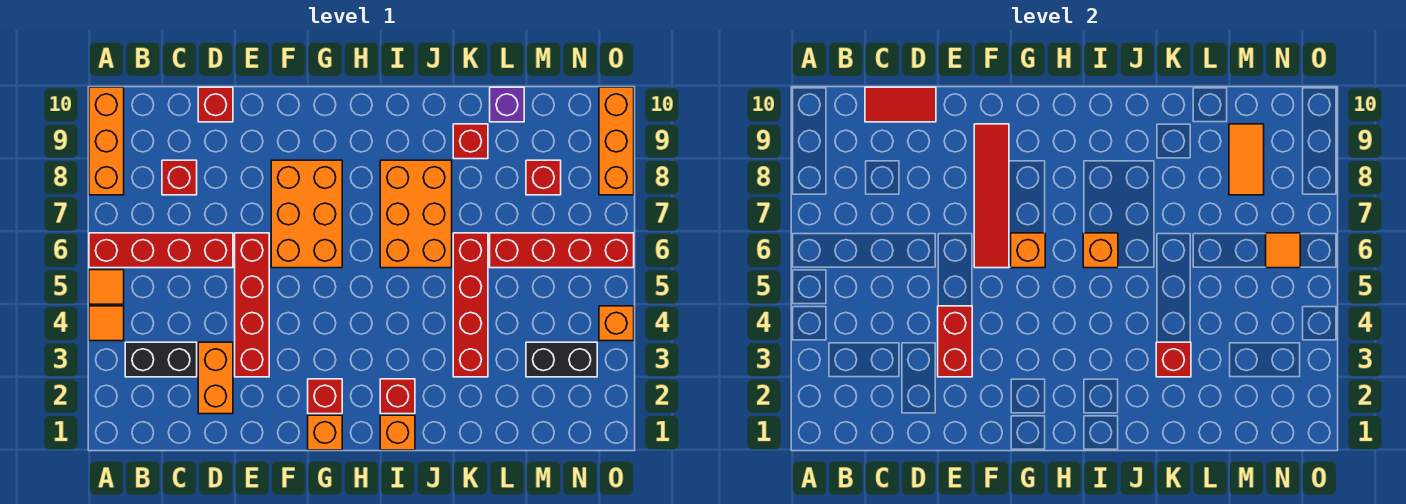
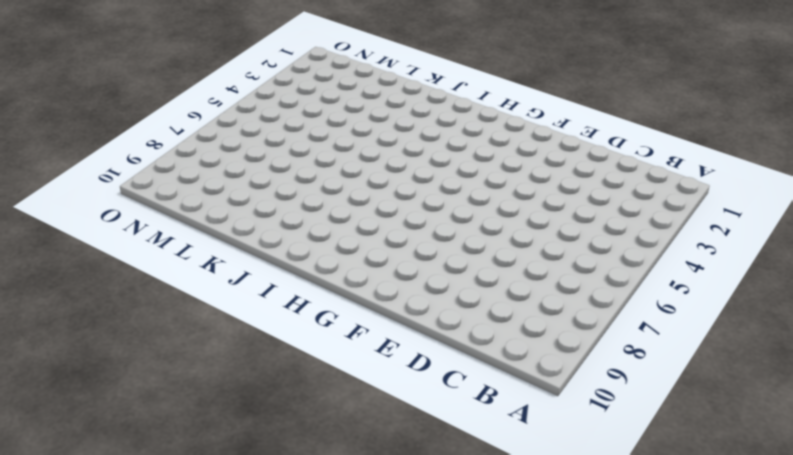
none -> orange tile A4 level 1
none -> orange tile A5 level 1
none -> red brick A6:D6 level 1
none -> orange brick A8:A10 level 1

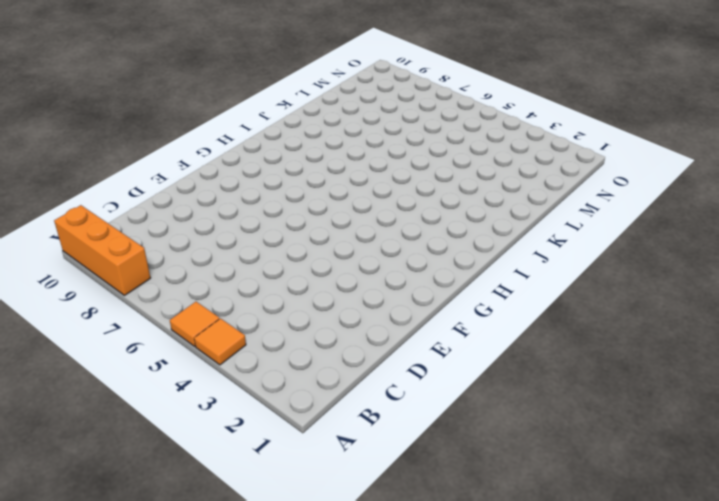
none -> red brick A6:D6 level 1
none -> black brick B3:C3 level 1
none -> red brick C8 level 1
none -> orange brick D2:D3 level 1

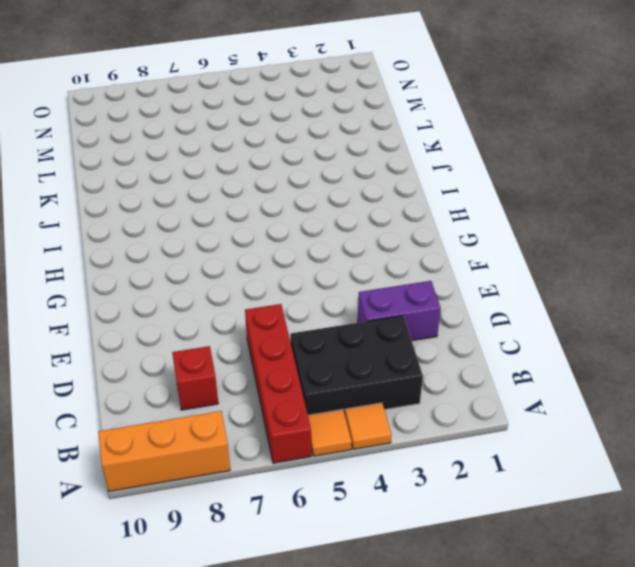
black brick B3:C5 level 1 -> black brick B3:C3 level 1
purple brick D2:D3 level 1 -> orange brick D2:D3 level 1
none -> red brick D10 level 1
none -> red brick E3:E6 level 1
none -> orange brick F6:G8 level 1
none -> orange brick G1 level 1

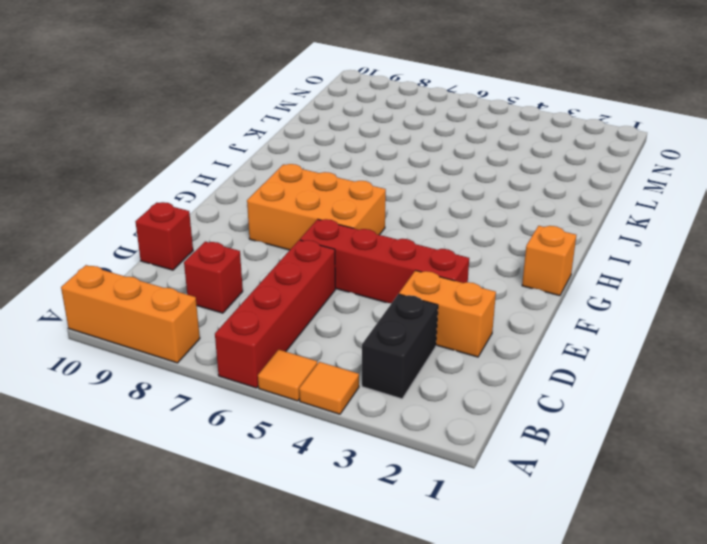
none -> red brick G2 level 1
none -> orange brick I1 level 1
none -> red brick I2 level 1
none -> orange brick I6:J8 level 1

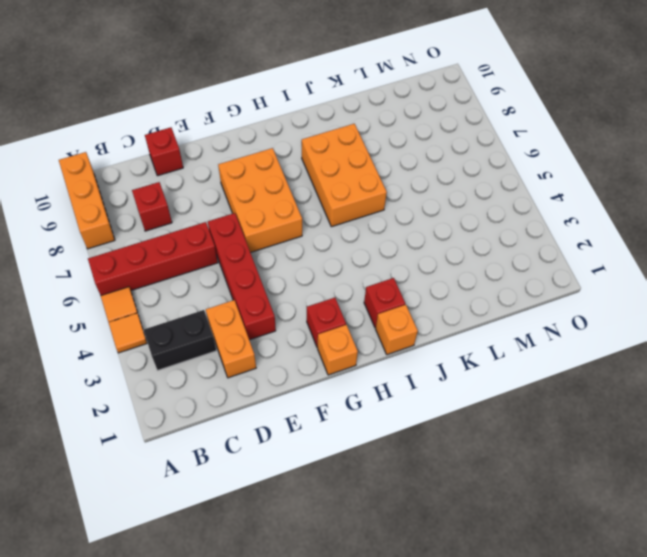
none -> red brick K3:K6 level 1
none -> red brick K9 level 1
none -> red brick L6:O6 level 1
none -> purple brick L10 level 1

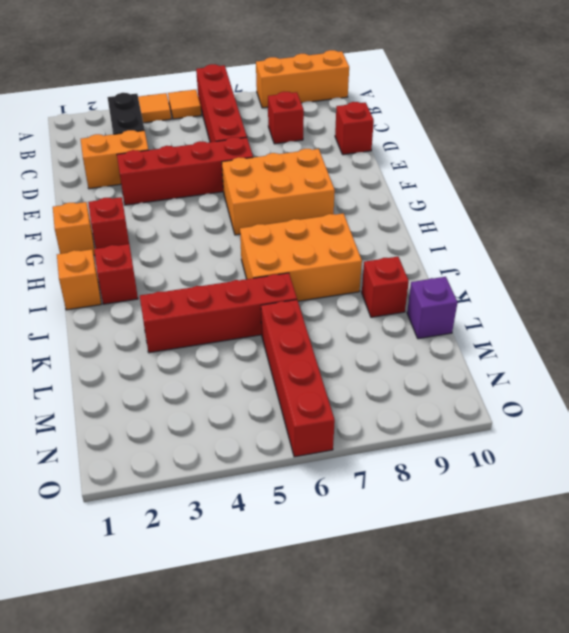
none -> black brick M3:N3 level 1
none -> red brick M8 level 1
none -> orange brick O4 level 1
none -> orange brick O8:O10 level 1

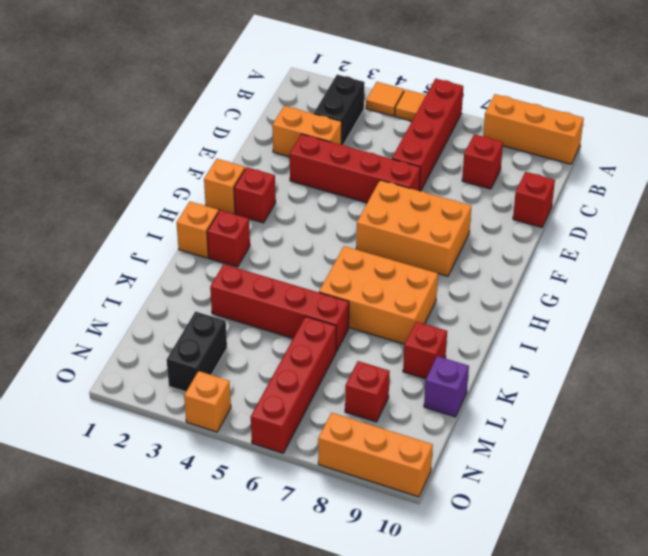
none -> red tile C10:D10 level 2
none -> red brick E3:E4 level 2
none -> red tile F6:F9 level 2
none -> orange brick G6 level 2

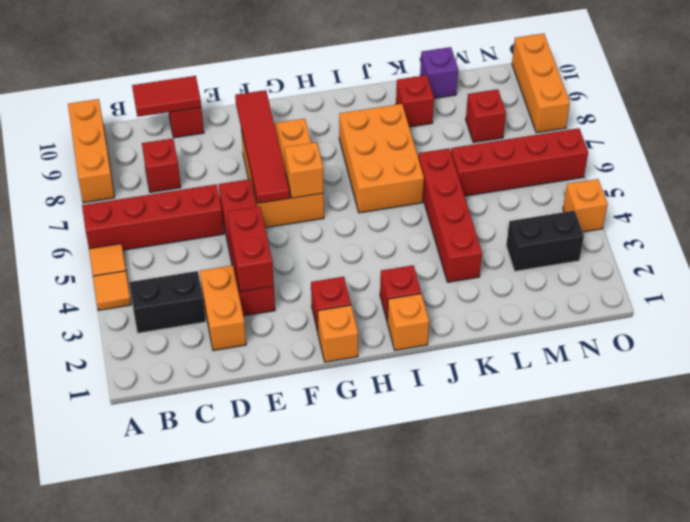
none -> orange brick I6 level 2
none -> red brick K3 level 2
none -> orange tile M8:M9 level 2
none -> orange tile N6 level 2

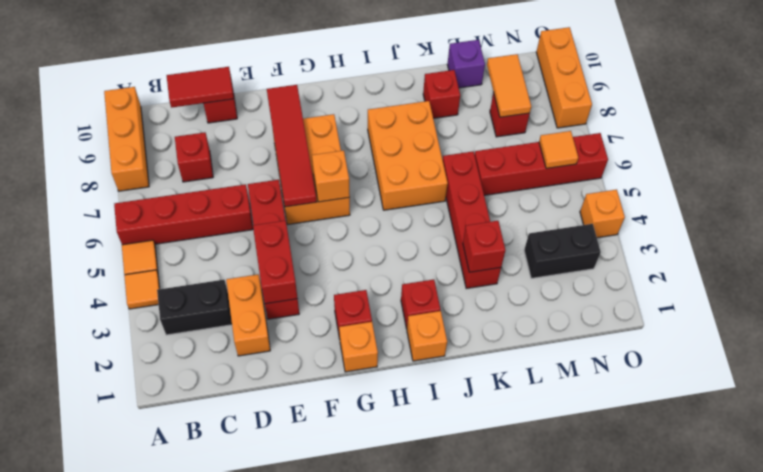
none -> orange brick I6 level 2

